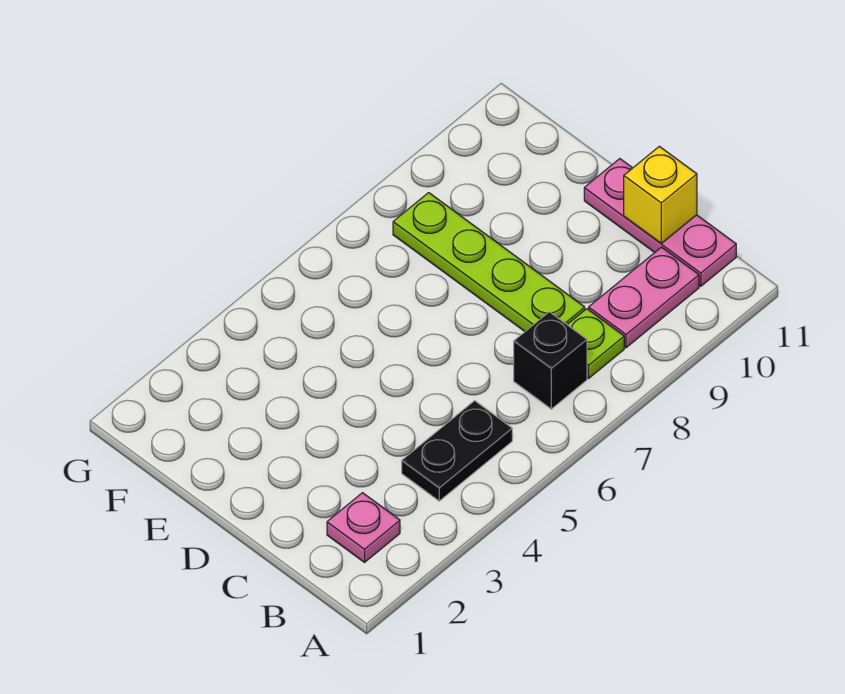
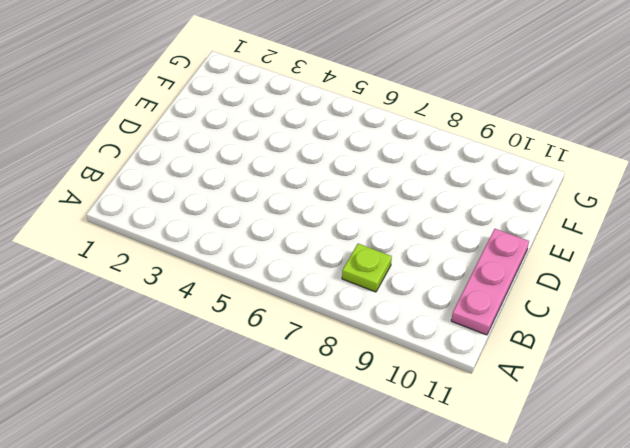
none -> pink plate B2 level 1
none -> black plate B4:B5 level 1

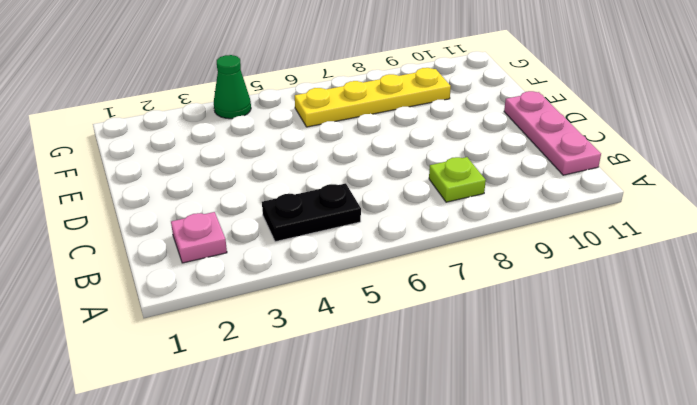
yellow plate F6:F9 level 1 -> lime plate C8:F8 level 1
green cone G4 level 1 -> none
none -> black brick B7 level 1
none -> pink plate B9:B10 level 1

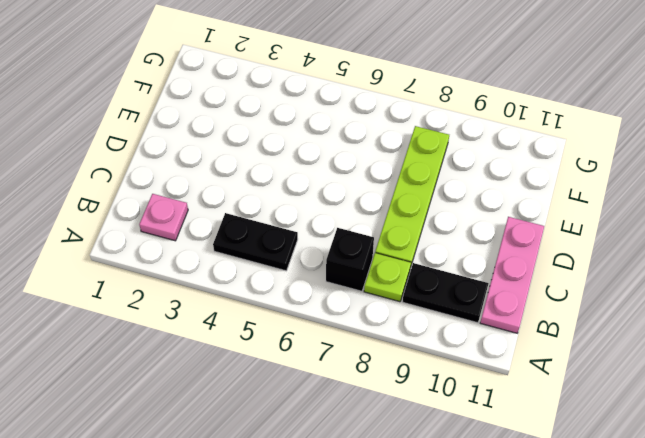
black plate B9:B10 level 1 -> pink plate B9:B10 level 1
none -> yellow brick C11 level 2

